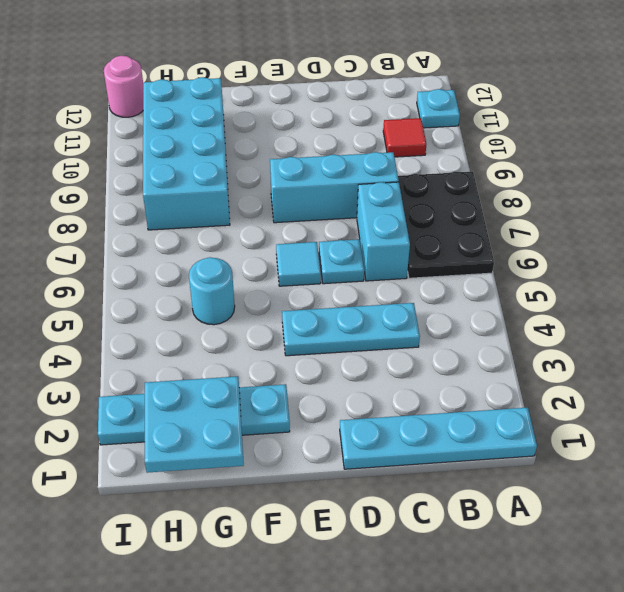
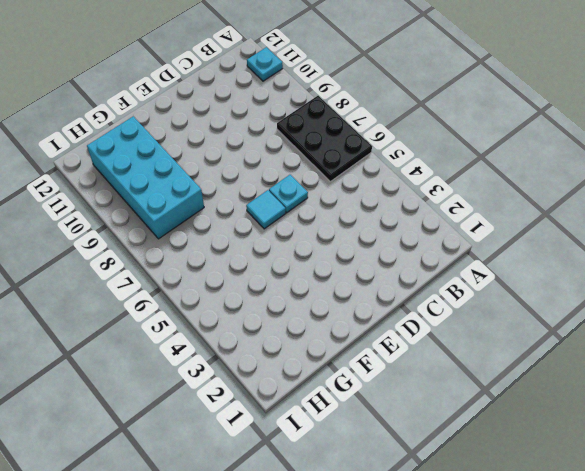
none -> cyan plate A1:D1 level 1
none -> red tile B10 level 1
none -> cyan plate C4:E4 level 1

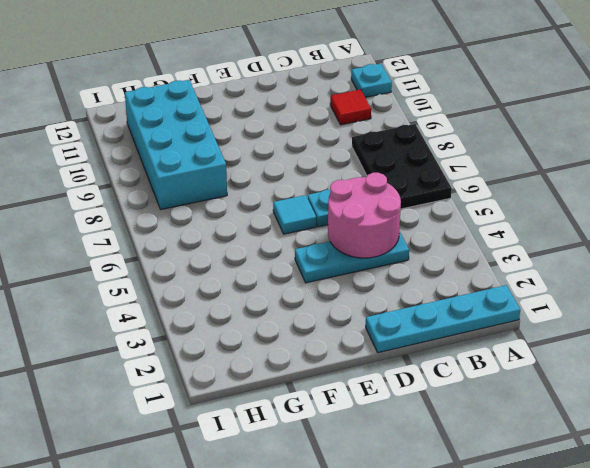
pink round brick C4:D5 level 2 -> none
none -> cyan brick C6:C7 level 1
none -> cyan brick C8:E8 level 1
none -> cyan plate F2:I2 level 1

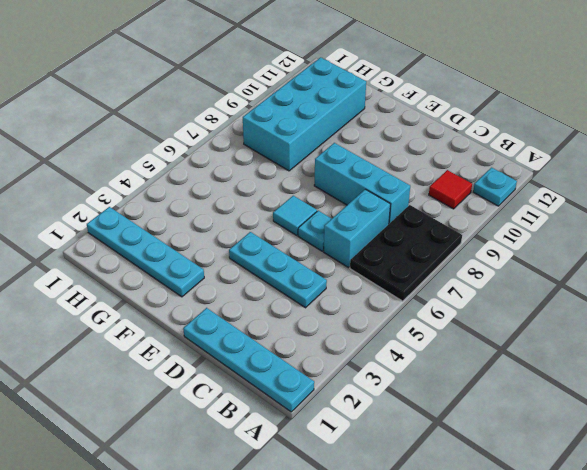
none -> cyan round brick G5 level 1
none -> pink round brick I12 level 1
none -> cyan plate G1:H2 level 2

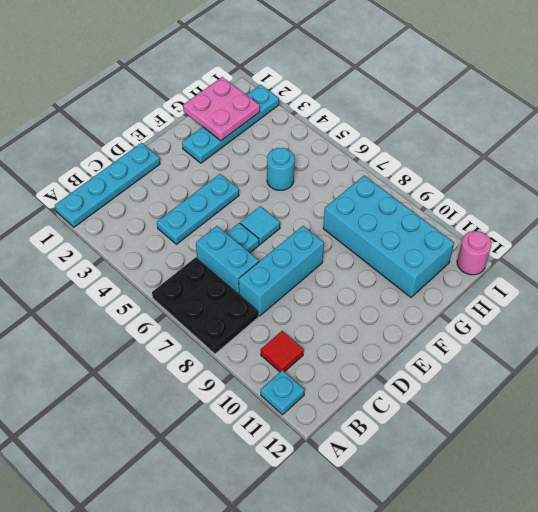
pink plate G1:H2 level 2 -> cyan plate G1:H2 level 2

